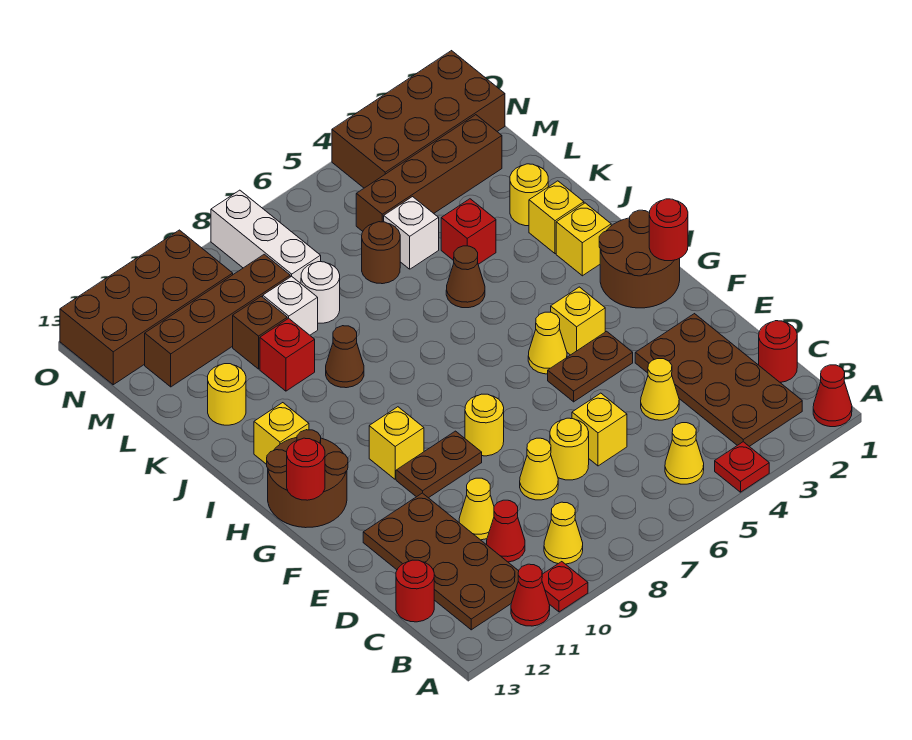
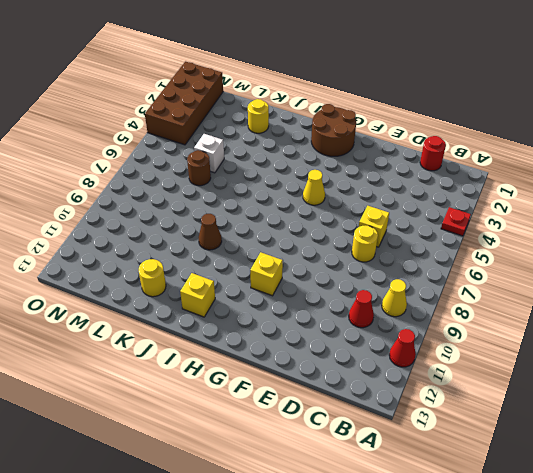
none -> red cone A1 level 1
none -> red plate A10 level 1
none -> brown plate B2:E3 level 1
none -> yellow cone B5 level 1

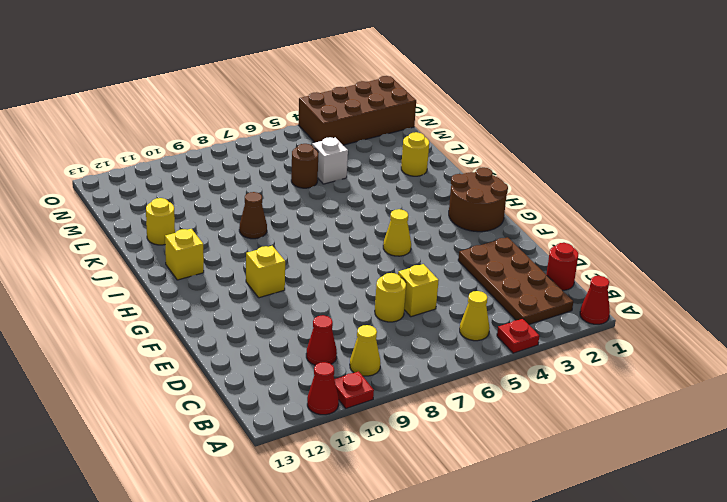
none -> brown plate B11:E12 level 1
none -> red round brick C13 level 1
none -> yellow cone D4 level 1
none -> yellow cone D8 level 1

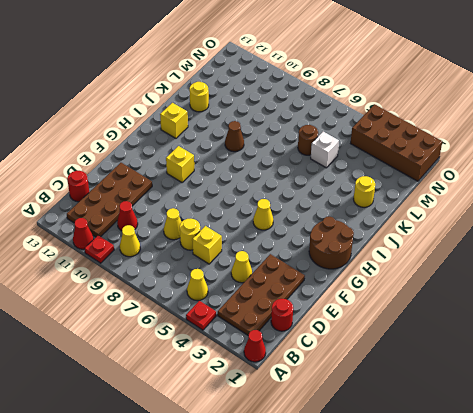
none -> yellow cone D10 level 1
none -> brown plate F4:F5 level 1
none -> yellow round brick F8 level 1
none -> brown plate F9:F10 level 1

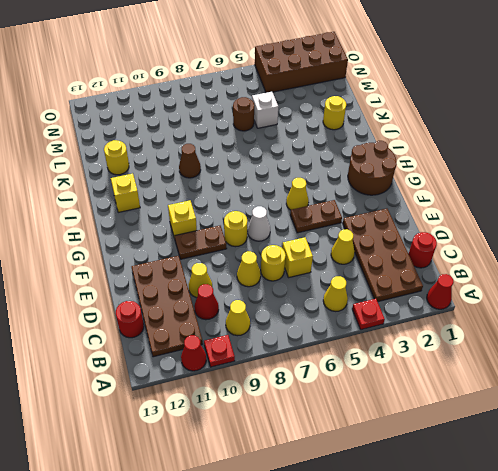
white cone F7 level 1 -> none
none -> yellow brick G4 level 1
none -> brown round brick G12:H13 level 1
none -> yellow brick I2 level 1
none -> yellow brick J2 level 1

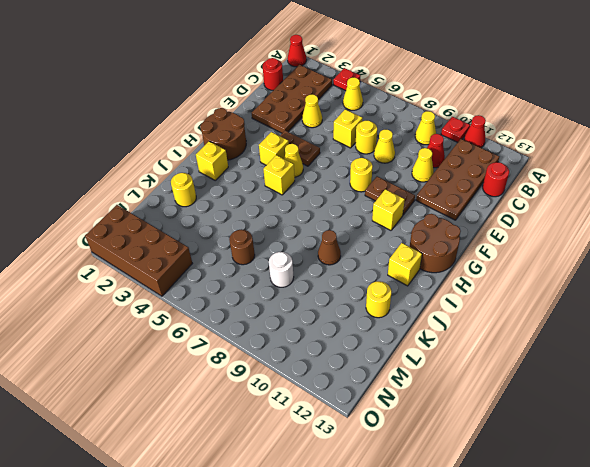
yellow brick H5 level 1 -> yellow brick J2 level 1
none -> brown cone J5 level 1
none -> red brick K4 level 1
none -> red brick K10 level 1
none -> white brick L5 level 1

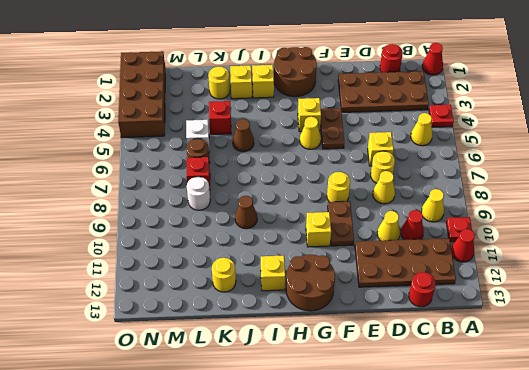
red brick L7 level 1 -> red brick K10 level 1
none -> yellow cone D4 level 1
none -> white brick L9 level 1
none -> brown brick L10 level 1
none -> brown brick M2:M5 level 1

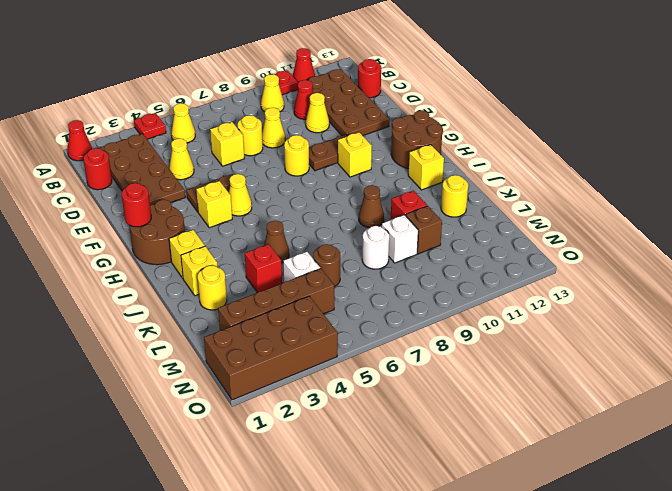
none -> white brick M8:O8 level 1
none -> brown brick M9:M12 level 1
none -> brown brick N10:O13 level 1
none -> red round brick G13 level 2

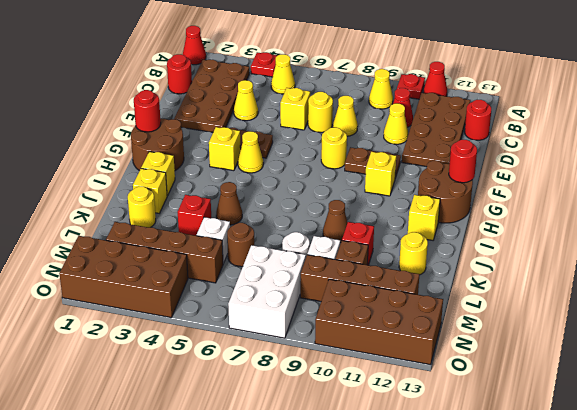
white brick M7:O8 level 1 -> white brick M8:O8 level 1

